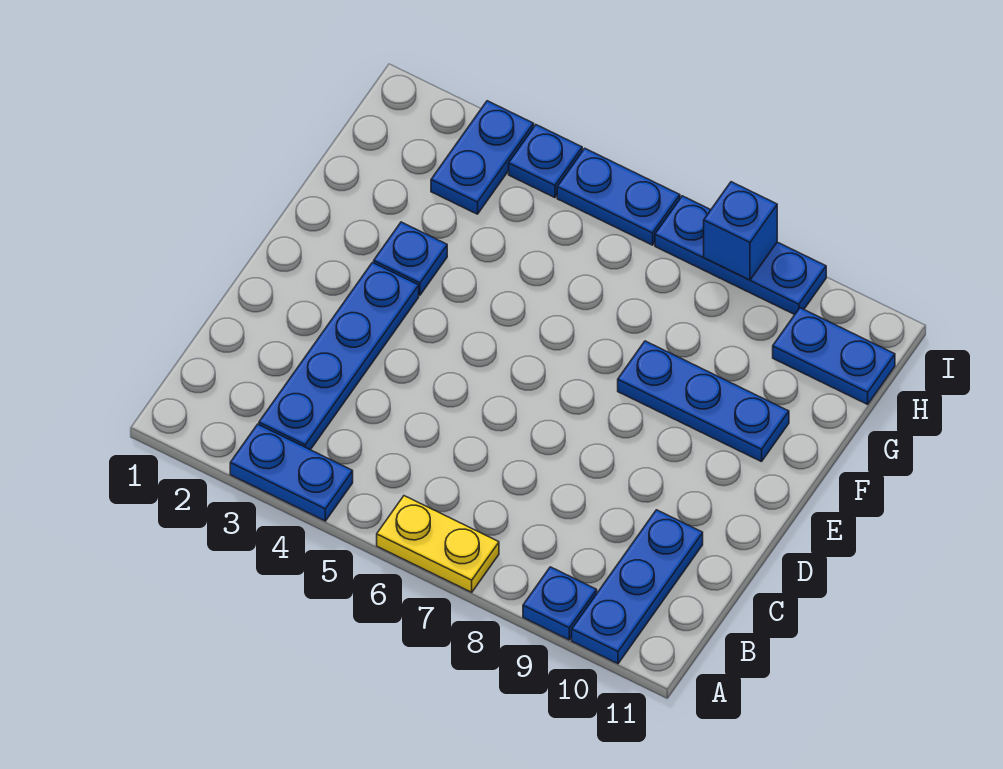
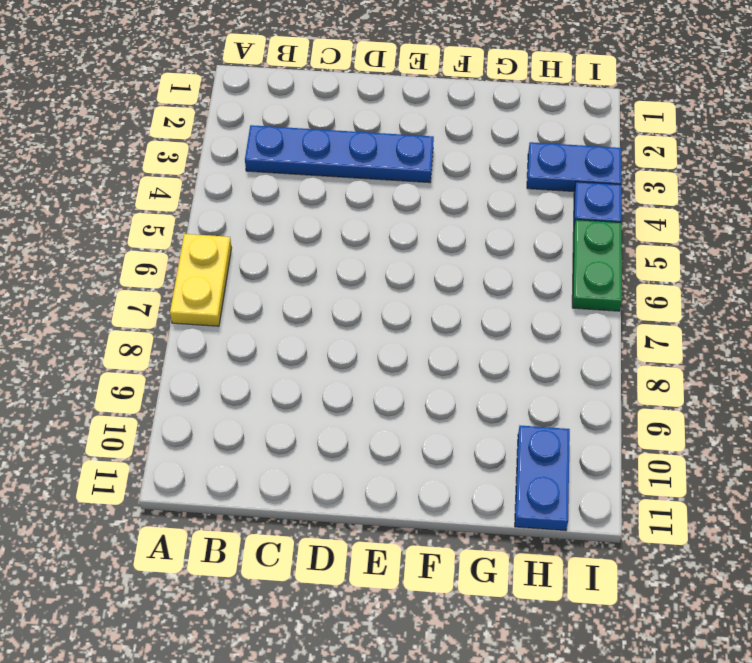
green plate I5:I6 level 1 -> blue plate I5:I6 level 1
none -> blue plate A3:A4 level 1
none -> blue plate A9 level 1
none -> blue plate A10:C10 level 1

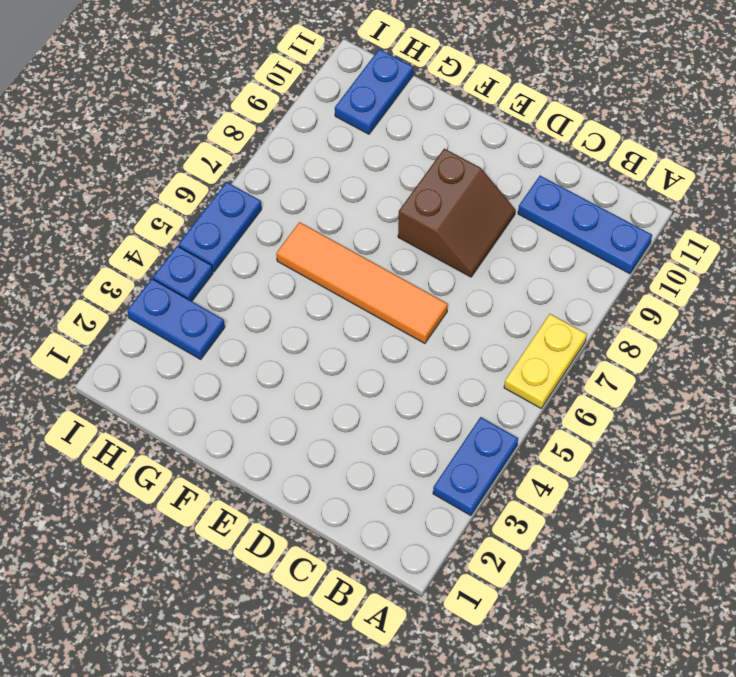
orange tile D6:G6 level 1 -> none
brown slope D8:E9 level 1 top E -> none
none -> blue plate A9 level 1
none -> blue plate B3:E3 level 1
none -> blue plate F3 level 1

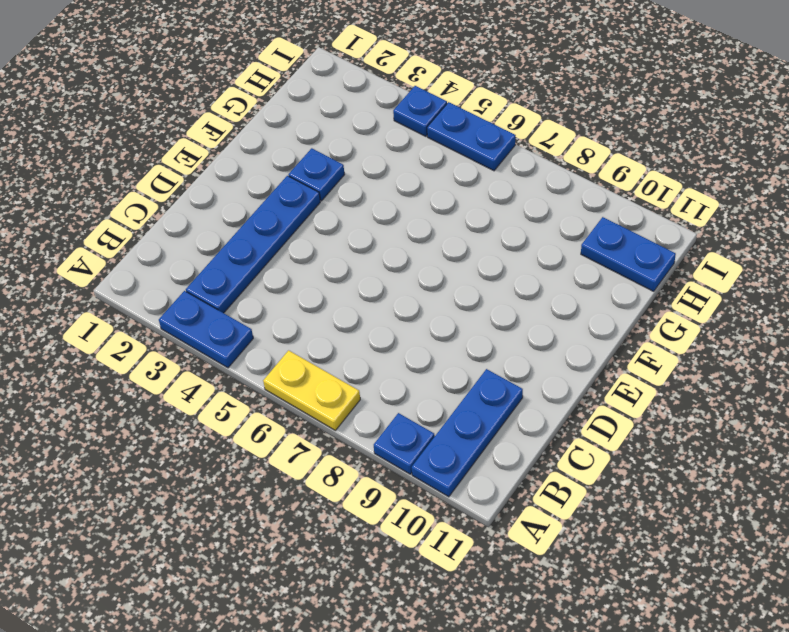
none -> blue plate F8:F10 level 1
none -> blue plate H3:I3 level 1
none -> blue plate I7:I9 level 1

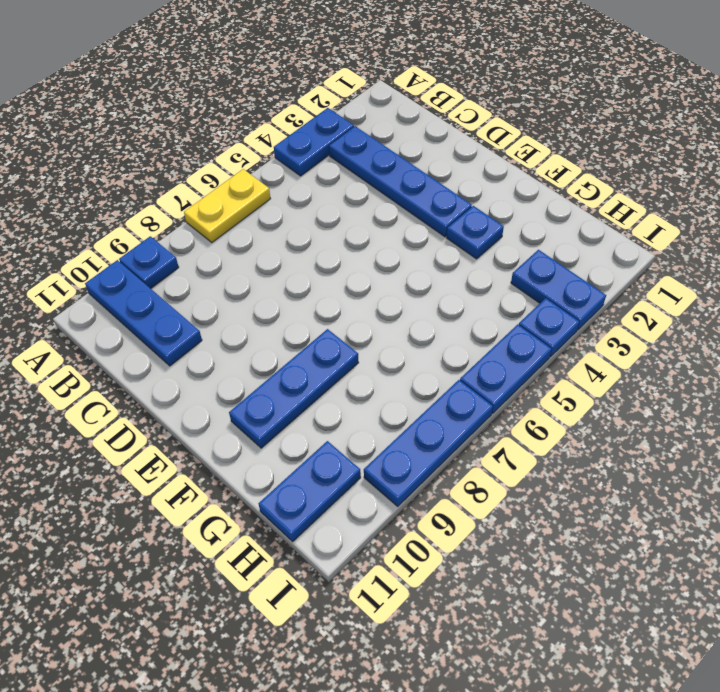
none -> blue brick I8 level 2

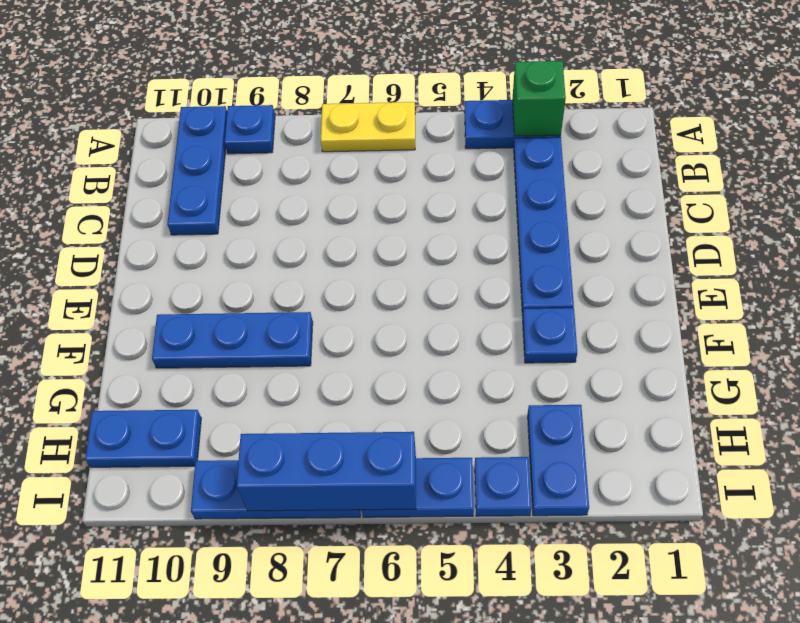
green brick A3 level 2 -> none
blue brick I6:I8 level 2 -> blue brick I8 level 2

